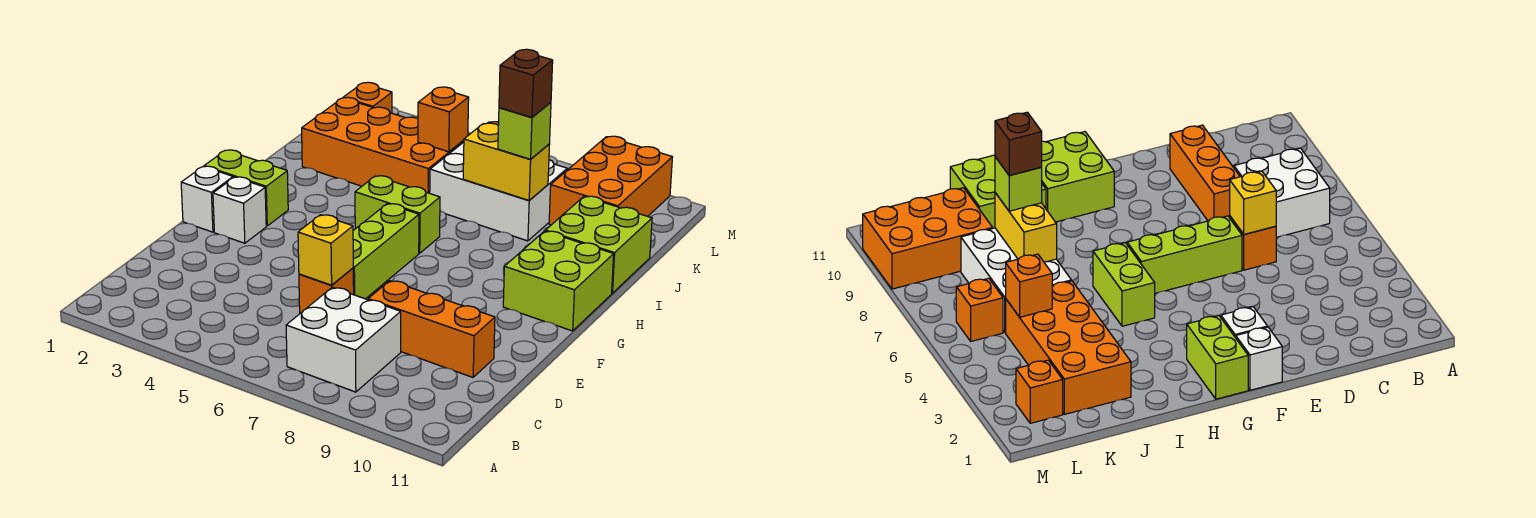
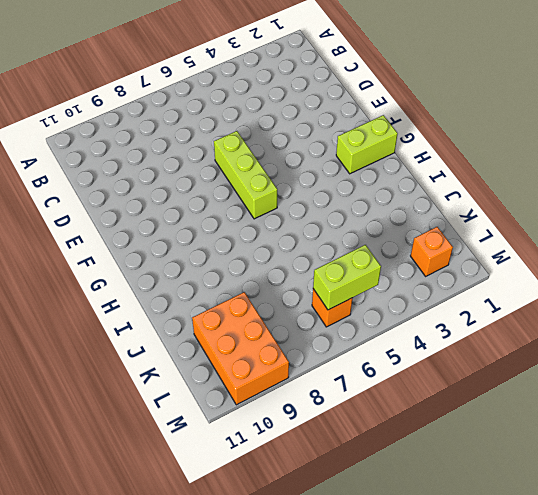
lime brick L5:L6 level 2 -> lime brick H5:H6 level 1
none -> white brick B7:C8 level 1
none -> orange brick D6 level 1
none -> orange brick D8:D10 level 1

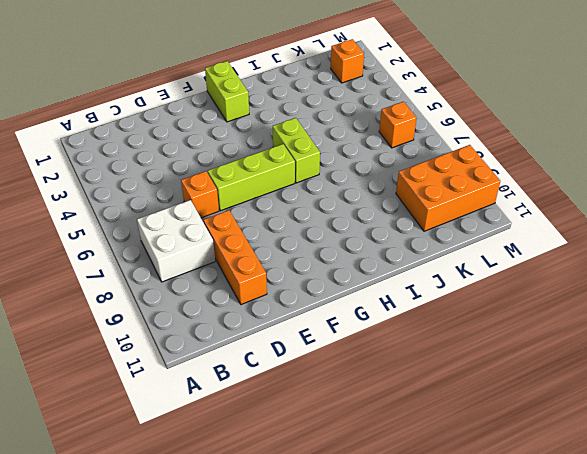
none -> white brick F1 level 1
none -> white brick F2 level 1
none -> lime brick G10:H11 level 1

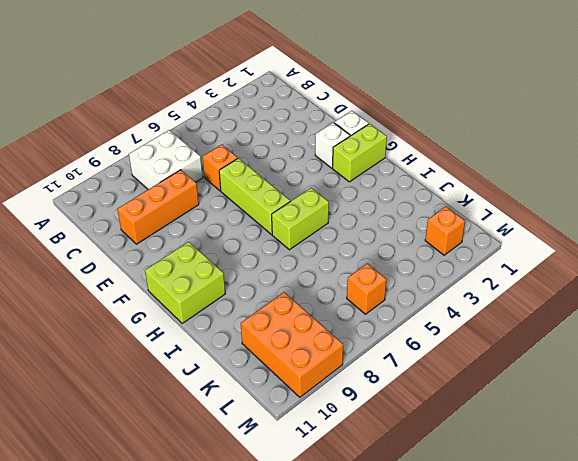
none -> lime brick I10:J11 level 1
none -> orange brick J2:K5 level 1
none -> white brick J6:K8 level 1

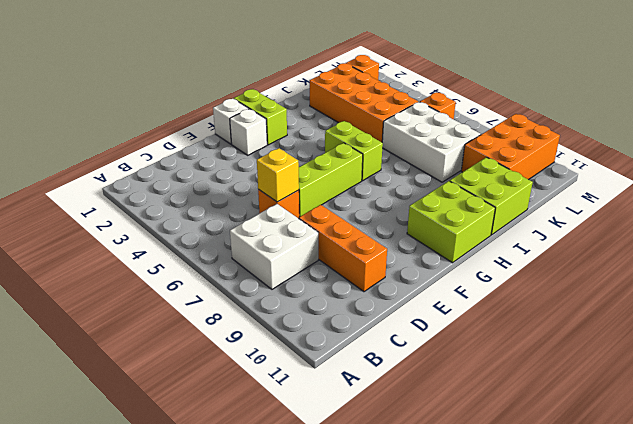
none -> yellow brick J7:J8 level 2
none -> orange brick K5 level 2
none -> lime brick J8 level 3

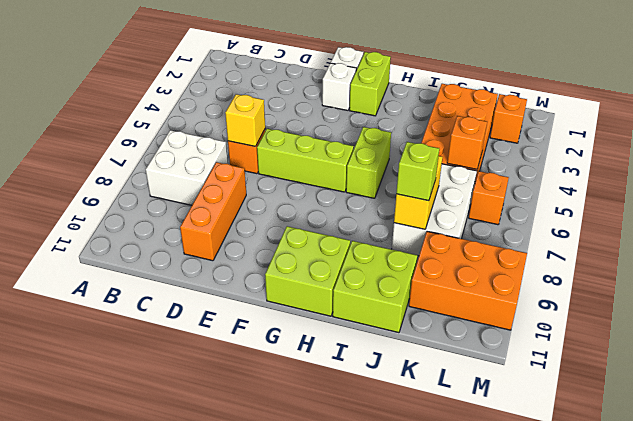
none -> brown brick J8 level 4

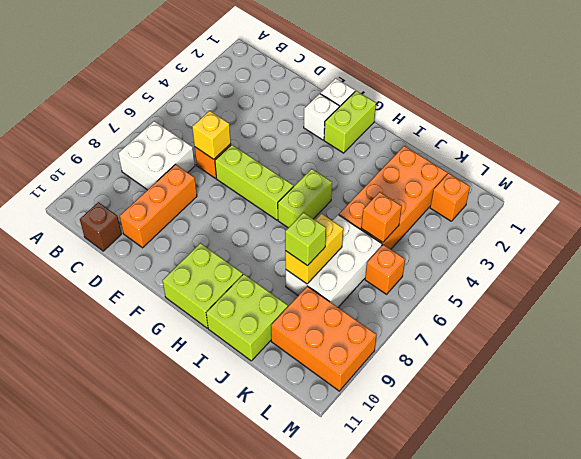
brown brick C11 level 1 -> brown brick J8 level 4

